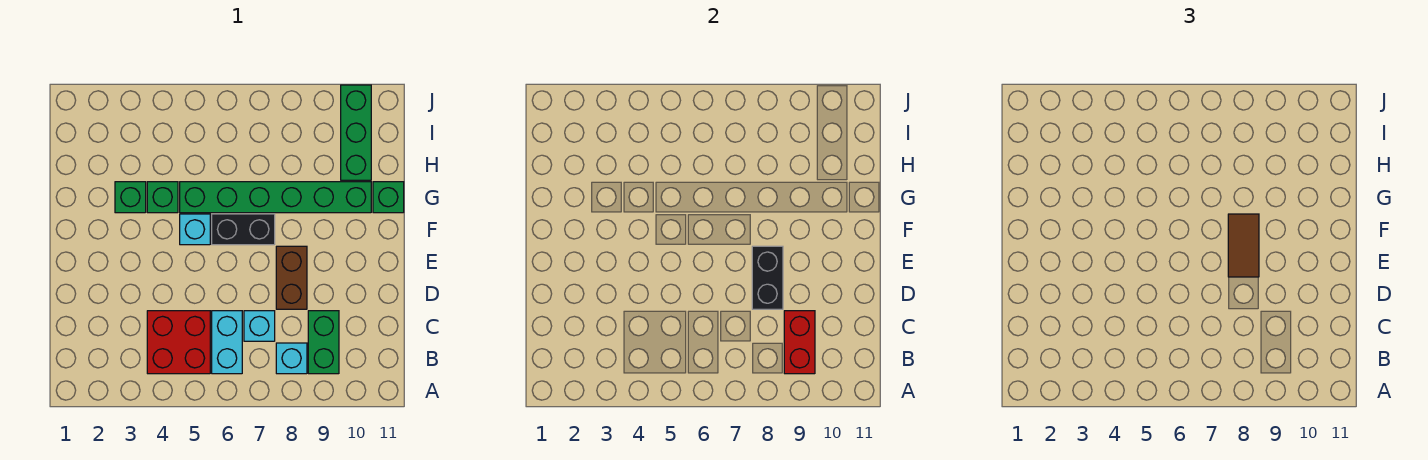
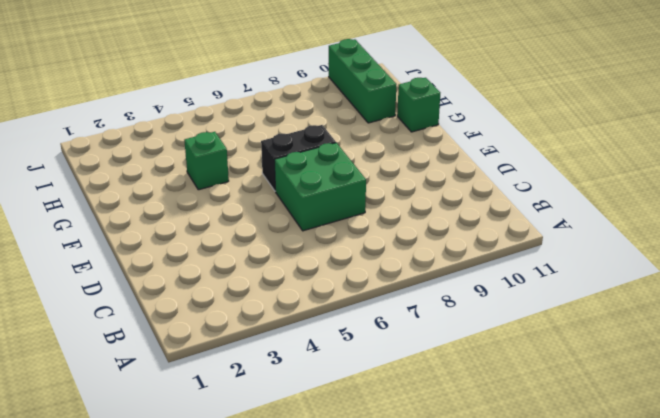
green brick D6:E7 level 1 -> none
none -> red brick B4:C5 level 1
none -> cyan brick B6:C6 level 1
none -> cyan brick B8 level 1

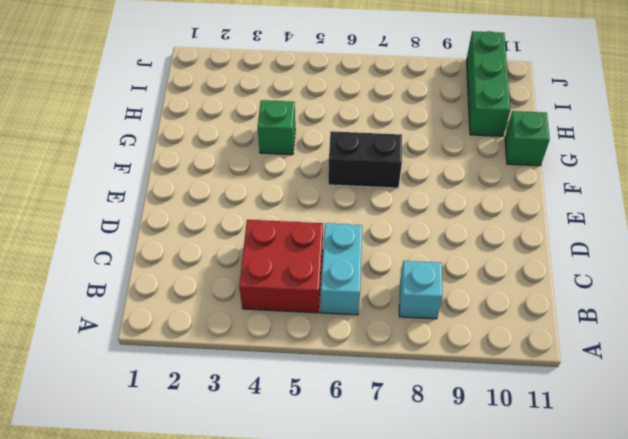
none -> green brick B9:C9 level 1
none -> cyan brick C7 level 1
none -> brown brick D8:E8 level 1

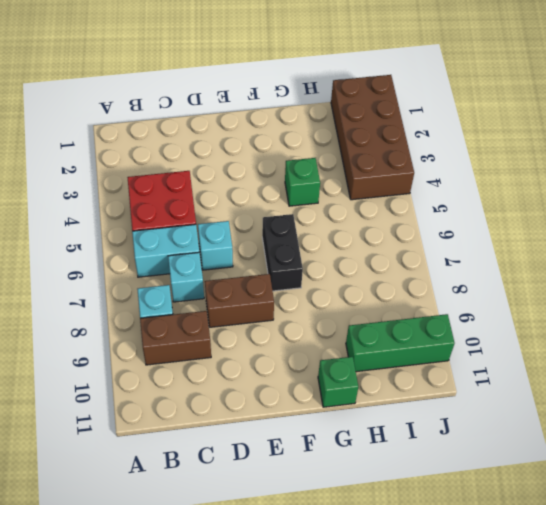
brown brick B9:C9 level 1 -> green brick B9:C9 level 1
cyan brick D6 level 1 -> cyan brick F5 level 1
brown brick I1:J4 level 1 -> none
none -> green brick G3 level 1
none -> green brick G5:G10 level 1
none -> red brick B9:C9 level 2

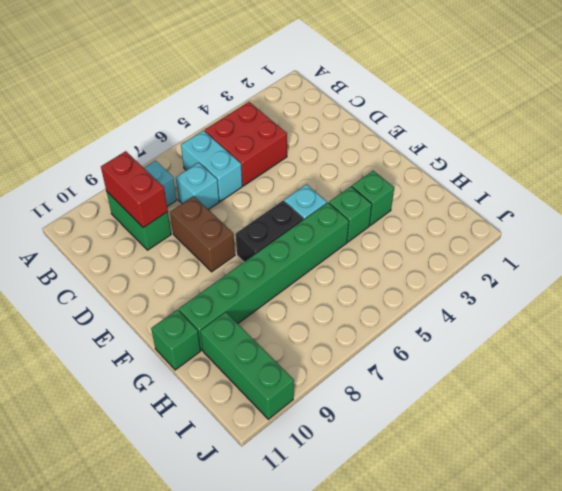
none -> black brick D8:E8 level 2
none -> brown tile E8:F8 level 3

